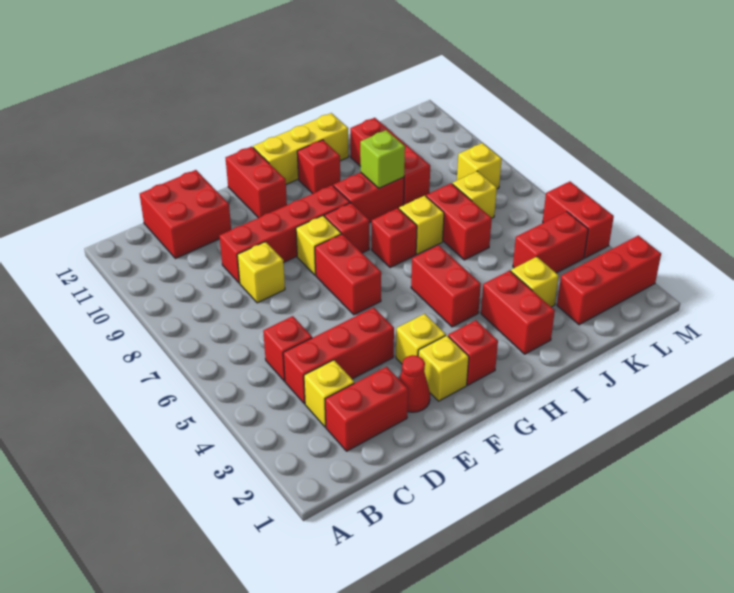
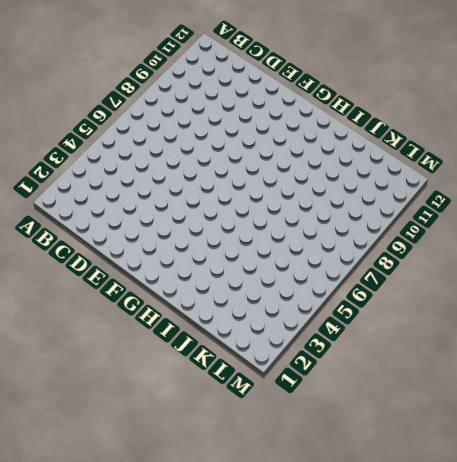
none -> red brick C2:D2 level 1
none -> yellow brick C3 level 1
none -> red brick C4:E4 level 1
none -> red brick C5 level 1

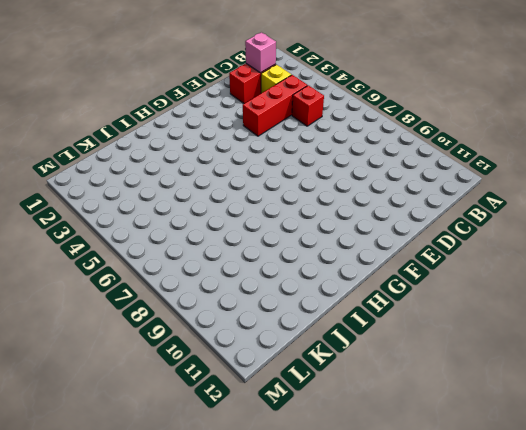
pink brick C2 level 2 -> none
none -> red brick C11:D12 level 1
none -> yellow brick D8 level 1
none -> red brick D9:G9 level 1
none -> red cone E2 level 1

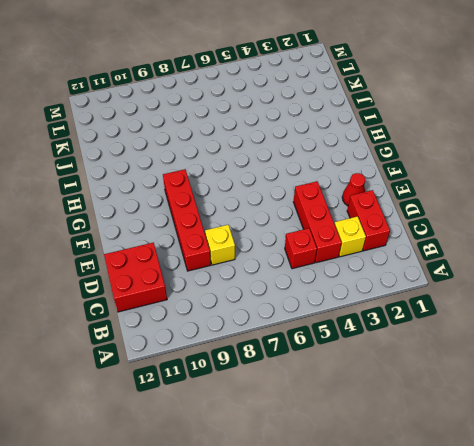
none -> yellow brick F2 level 1
none -> yellow brick F3 level 1
none -> red brick F6:F7 level 1
none -> yellow brick F8 level 1

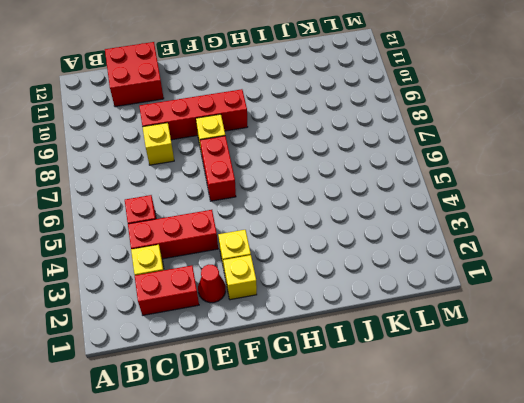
none -> red brick F11:F12 level 1
none -> red brick G2 level 1
none -> red brick G8 level 1
none -> yellow brick G12:I12 level 1

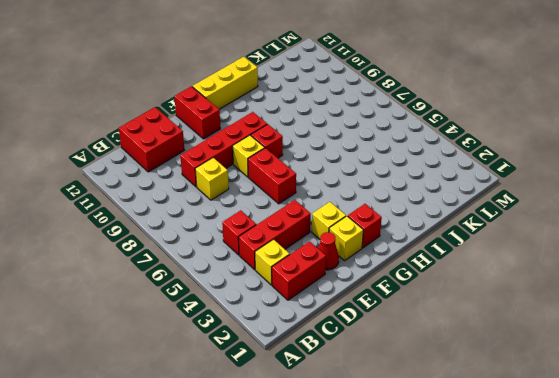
none -> red brick H4:H5 level 1
none -> red brick H7 level 1
none -> red brick H9:I9 level 1
none -> red brick H11 level 1

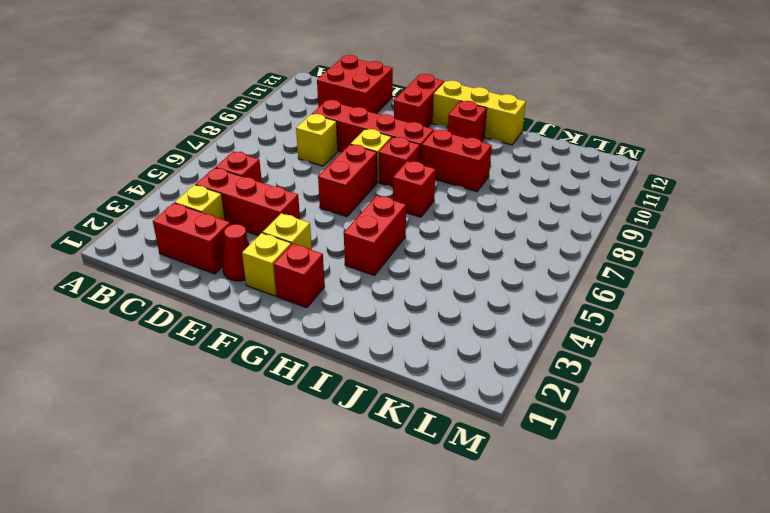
none -> red brick I2:I3 level 1
none -> yellow brick I7 level 1
none -> yellow brick J3 level 1
none -> red brick J6:J7 level 1

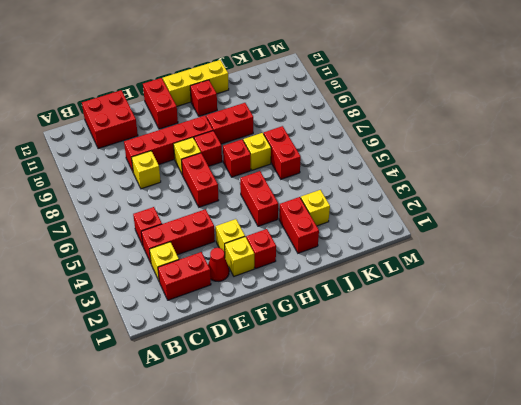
none -> red brick J9:J11 level 1
none -> red brick K2:M2 level 1
none -> red brick K4:L4 level 1
none -> yellow brick K7 level 1

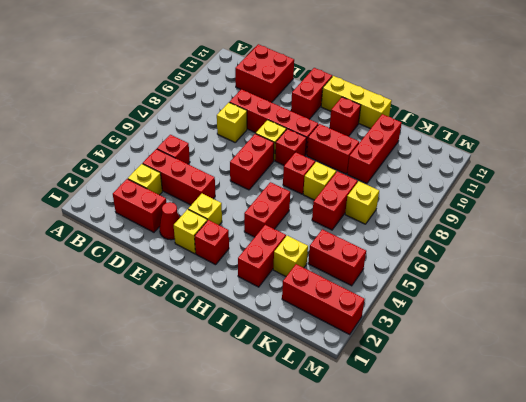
none -> yellow brick L8 level 1
none -> red brick M4:M5 level 1
none -> lime brick I9 level 2

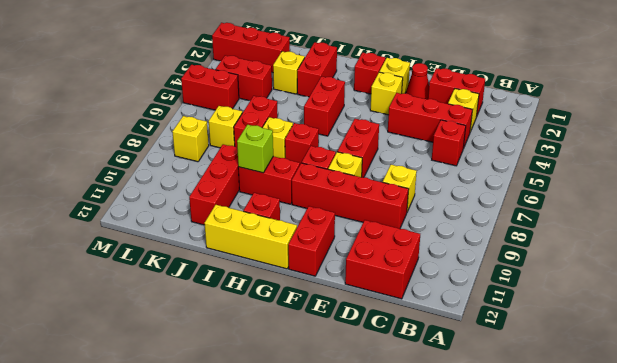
red brick L5:M5 level 1 -> red brick M4:M5 level 1

